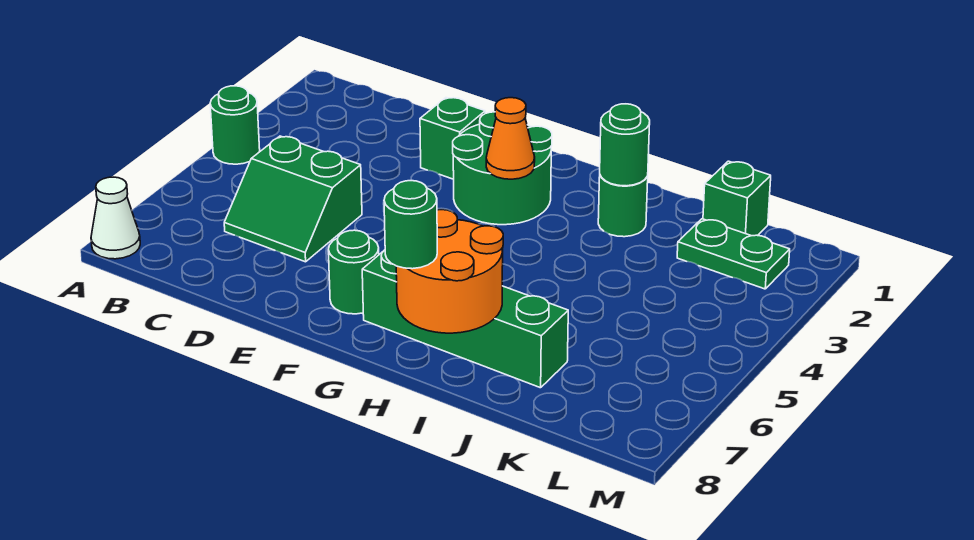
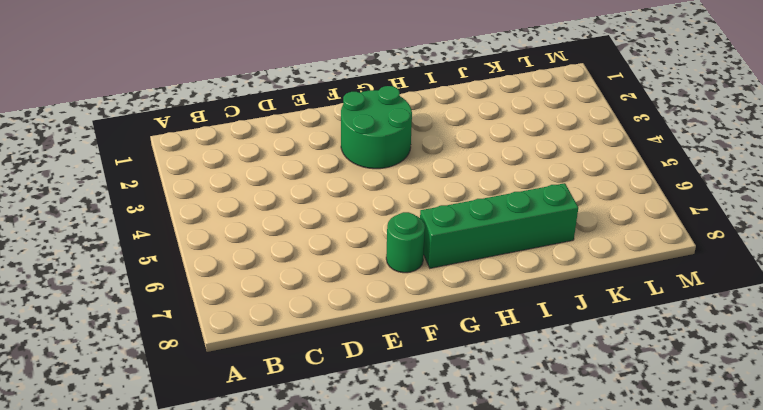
none -> green round brick A4 level 1
none -> white cone A8 level 1
none -> green slope C5:D6 level 1 top 5

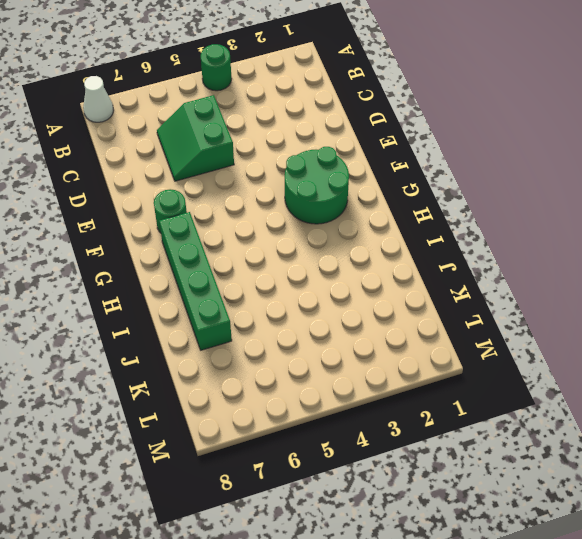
none -> green brick E2 level 1
none -> green round brick I2 level 1
none -> green brick K1 level 1

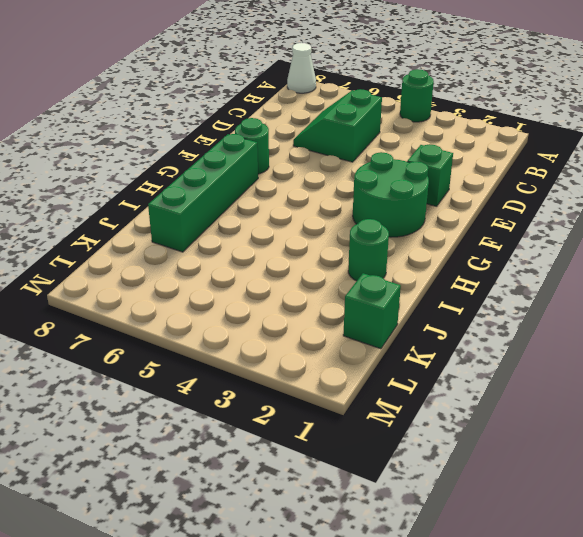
none -> green plate K2:L2 level 1
none -> orange cone G3 level 2
none -> orange round brick H7:I8 level 2

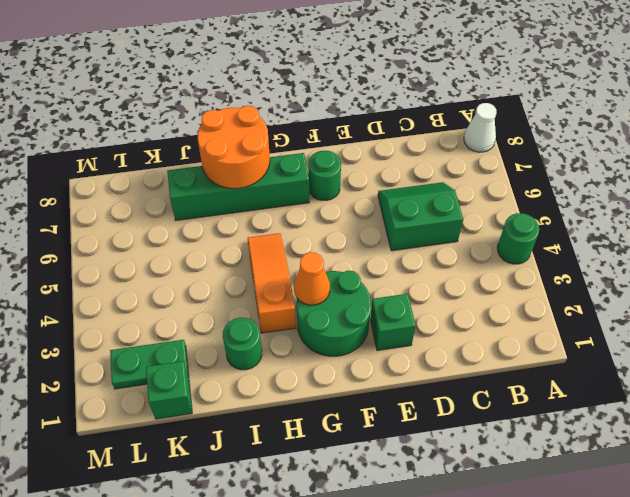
orange slope H3:H5 level 1 top 3 -> none
none -> green round brick I2 level 2
none -> green round brick H8 level 3

